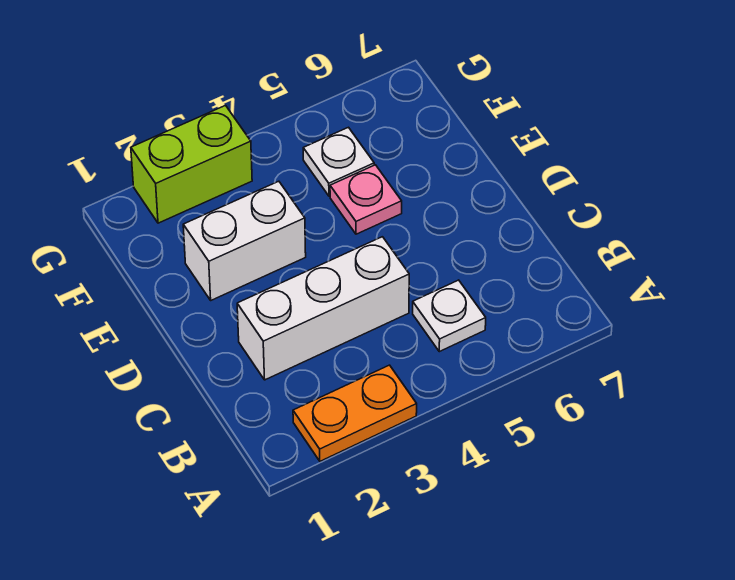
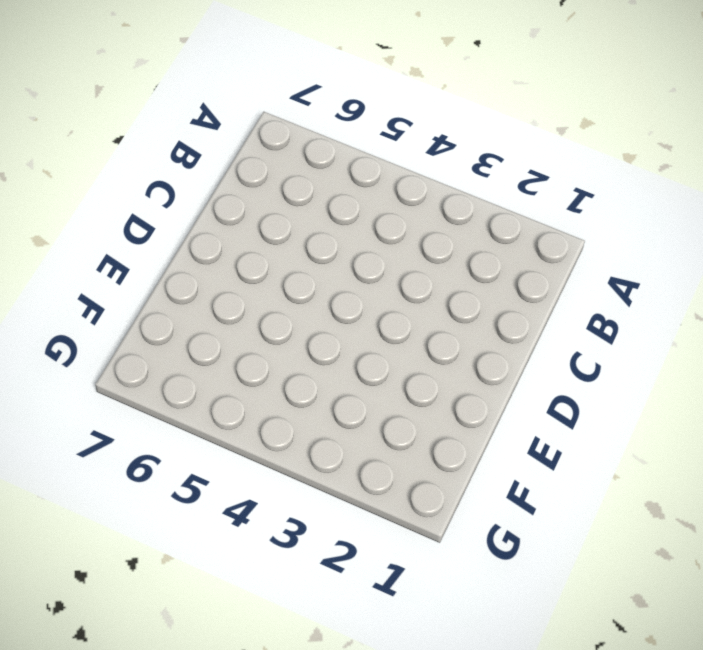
none -> orange plate A2:A3 level 1
none -> white plate B5 level 1

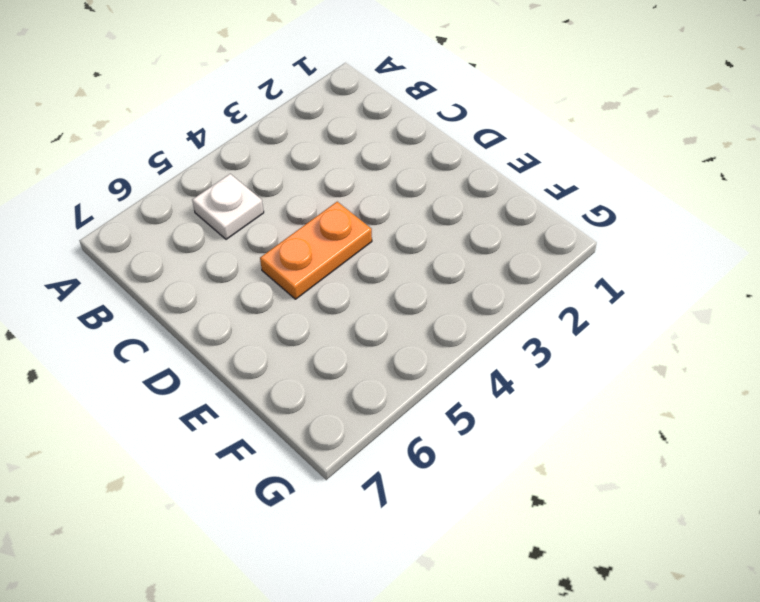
orange plate D4:D5 level 1 -> orange plate A2:A3 level 1
none -> white brick C2:C4 level 1
none -> white brick E2:E3 level 1

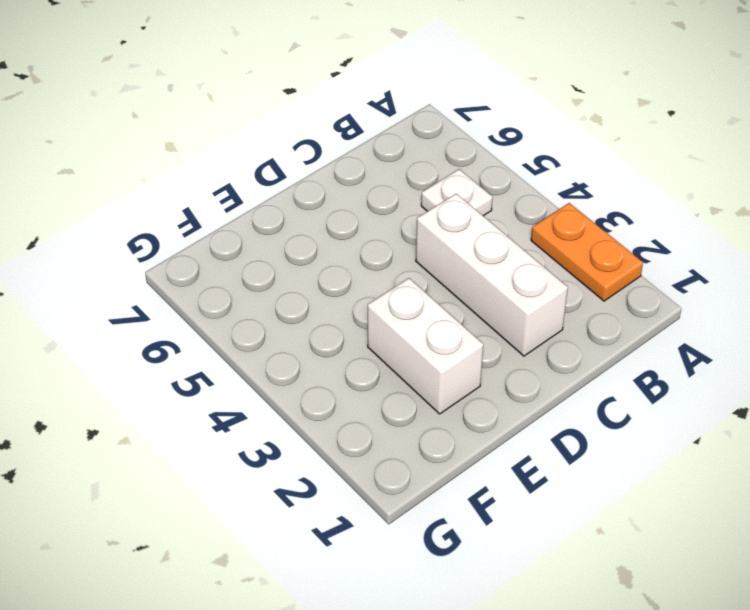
none -> pink plate E5 level 1
none -> white plate F5 level 1

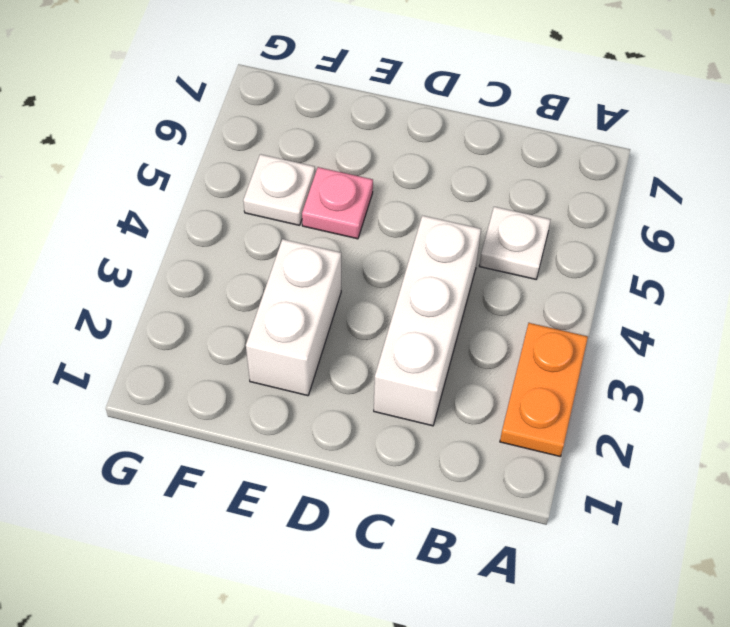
none -> lime brick G2:G3 level 1

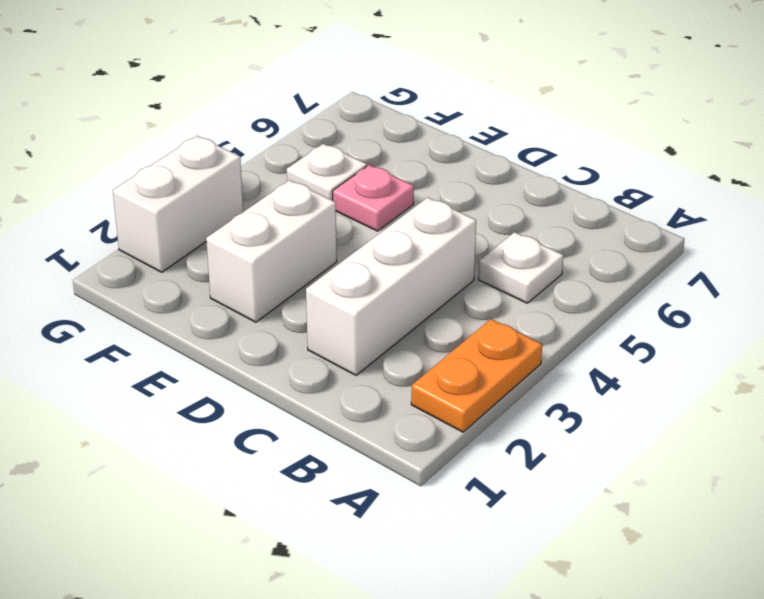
white brick G2:G3 level 1 -> lime brick G2:G3 level 1

